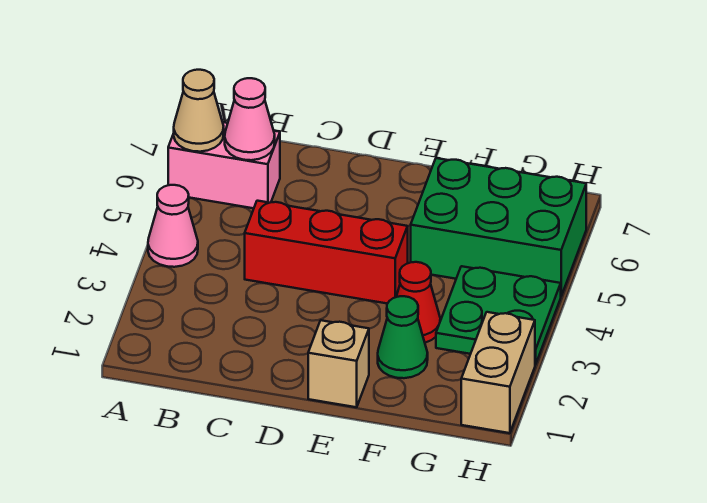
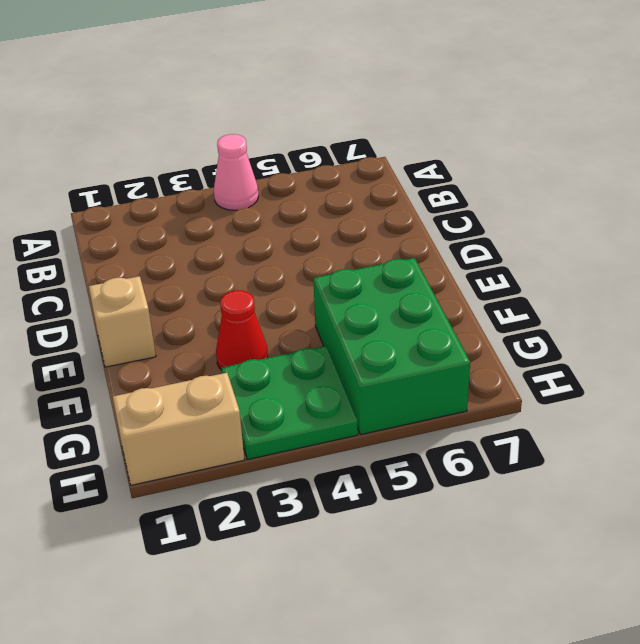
none -> pink brick A6:B6 level 1
none -> red brick C4:E4 level 1

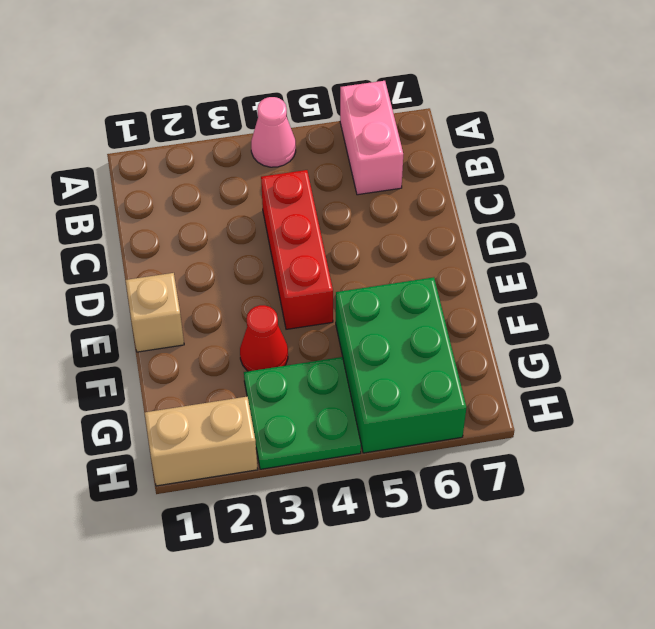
none -> green cone F2 level 1
none -> tan cone A6 level 2

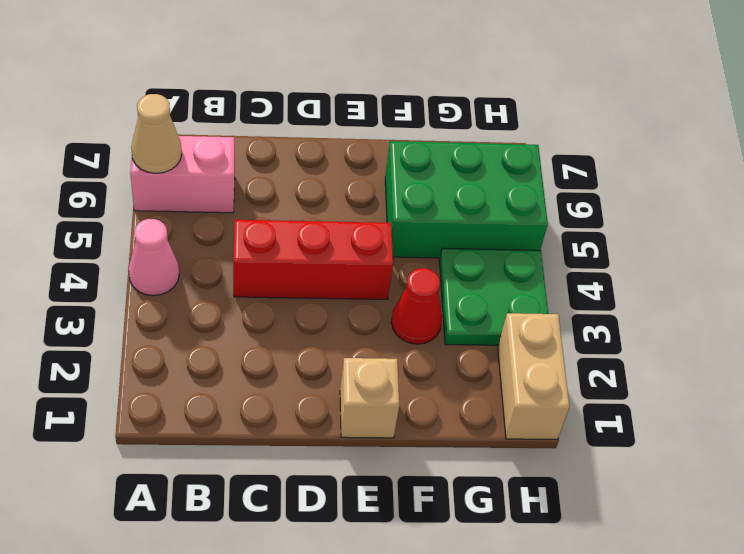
none -> green cone F2 level 1
none -> pink cone B6 level 2

